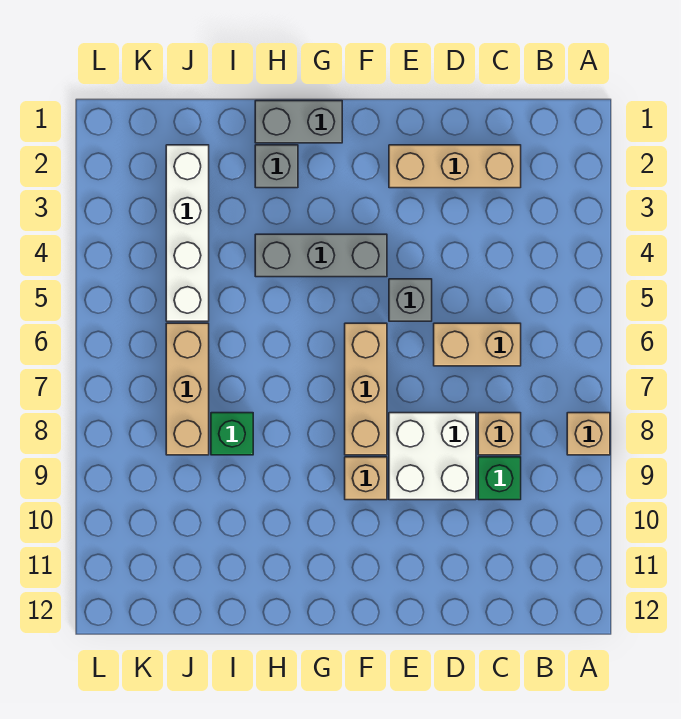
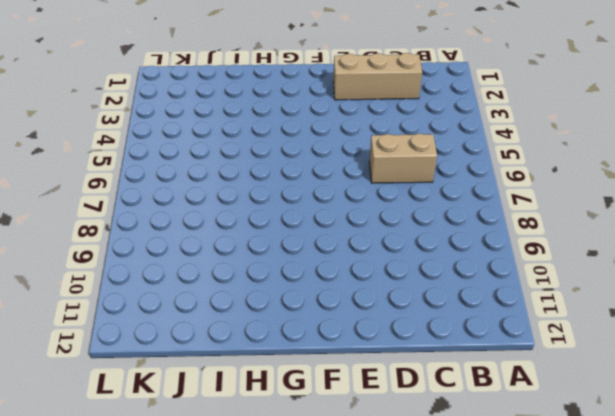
none -> tan brick A8 level 1
none -> tan brick C8 level 1
none -> green brick C9 level 1

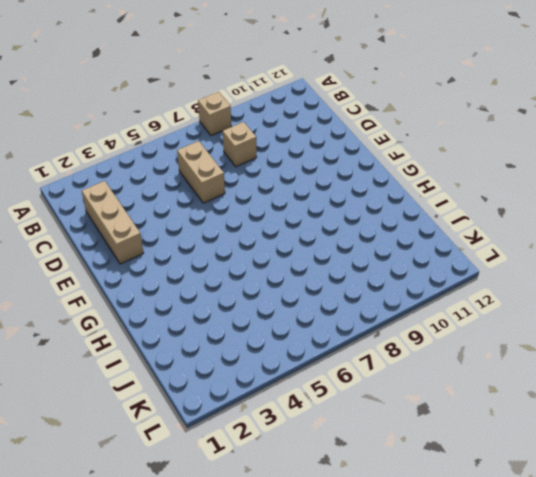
none -> green brick C9 level 1
none -> white brick D8:E9 level 1
none -> grey brick E5 level 1

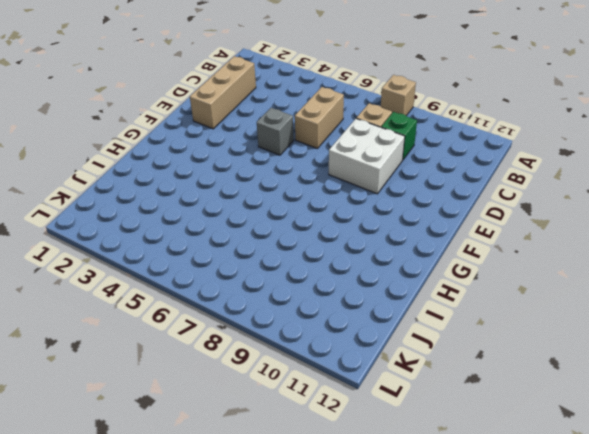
none -> grey brick F4:H4 level 1
none -> tan brick F6:F8 level 1
none -> tan brick F9 level 1

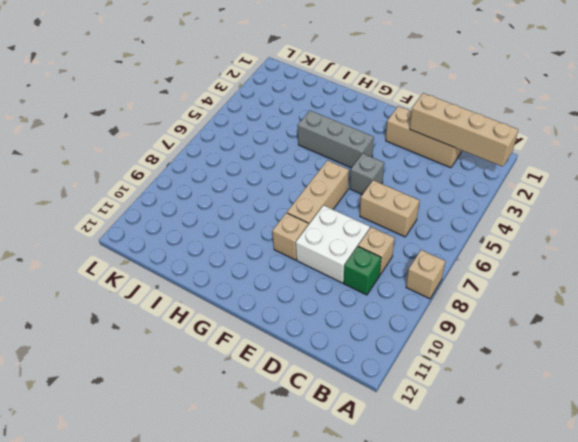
tan brick A2:D2 level 2 -> none
none -> grey brick G1:H1 level 1
none -> grey brick H2 level 1
none -> green brick I8 level 1

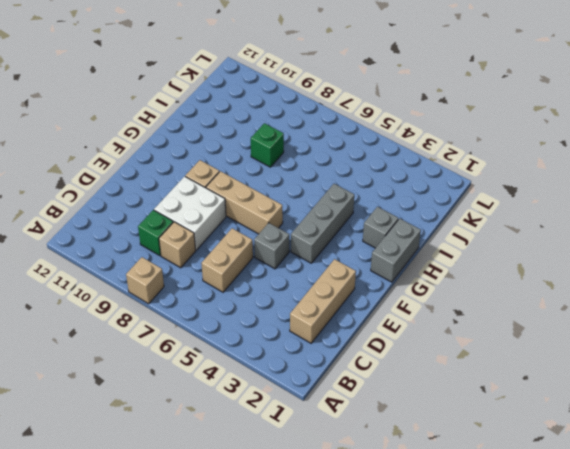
none -> white brick J2:J5 level 1
none -> tan brick J6:J8 level 1

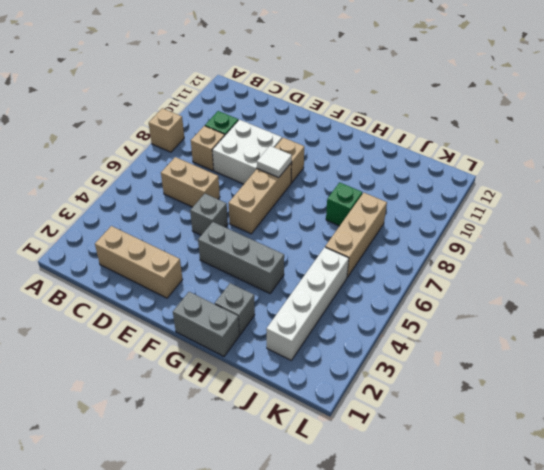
white tile F8 level 2 -> none

